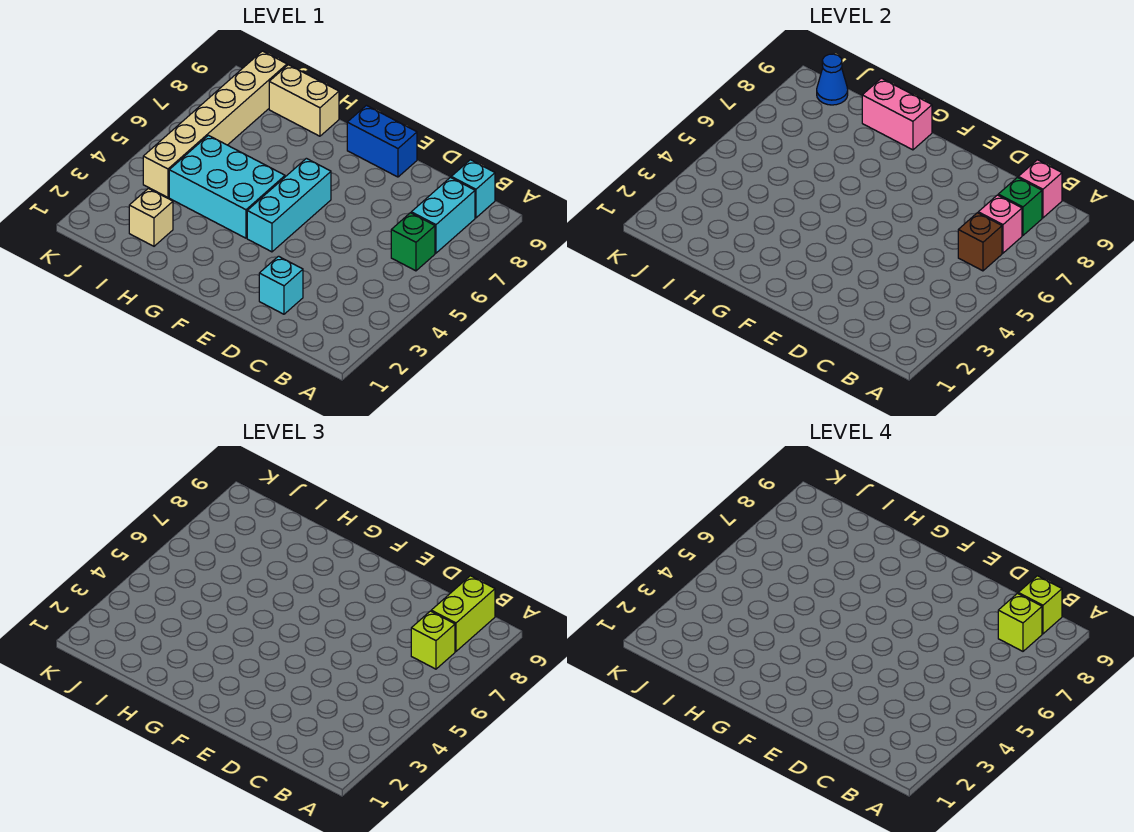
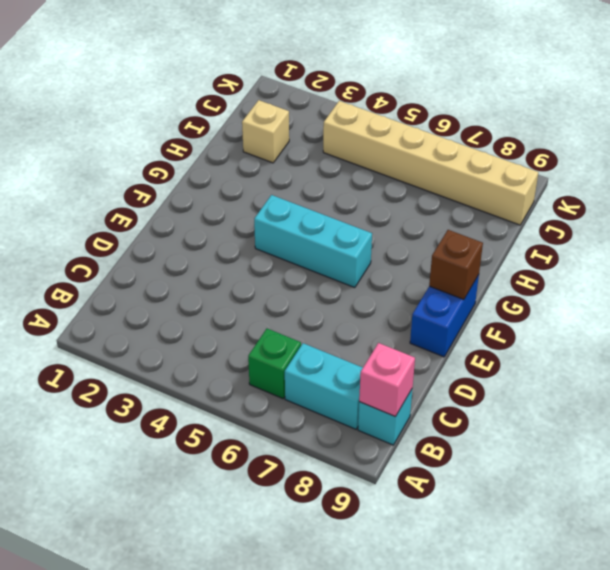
brown brick F9 level 2 -> brown brick B6 level 2
none -> cyan brick D2 level 1
none -> cyan brick G4:I5 level 1
none -> tan brick H9:I9 level 1

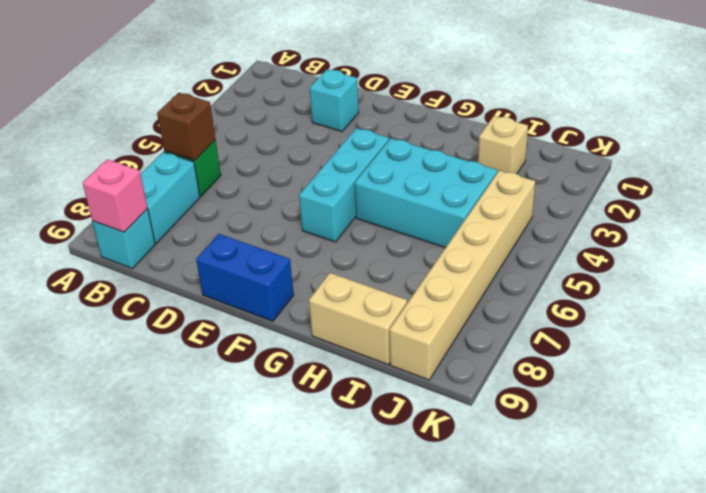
none -> pink brick B7 level 2
none -> green brick B8 level 2
none -> pink brick G9:H9 level 2

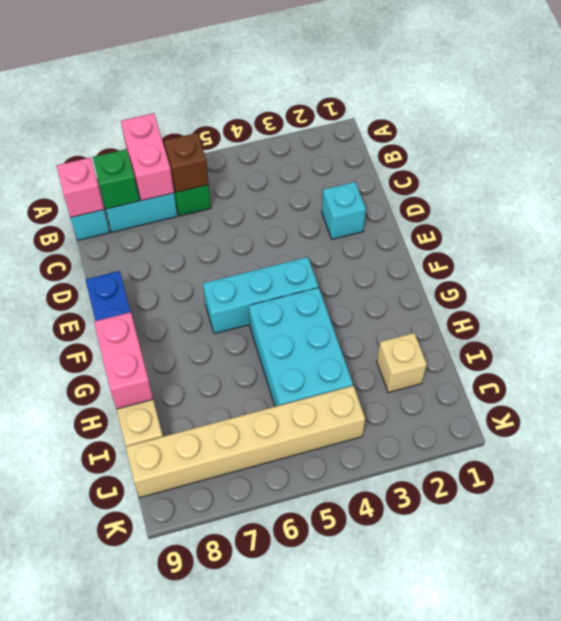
pink brick A7:B7 level 2 -> pink brick B7 level 2
none -> blue cone J9 level 2
none -> lime brick B7 level 3
none -> lime brick B8:B9 level 3

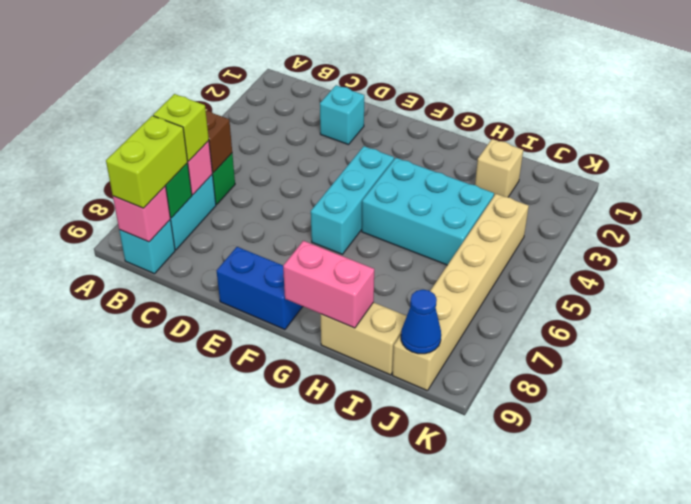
none -> lime brick B8 level 4
none -> lime brick B9 level 4

